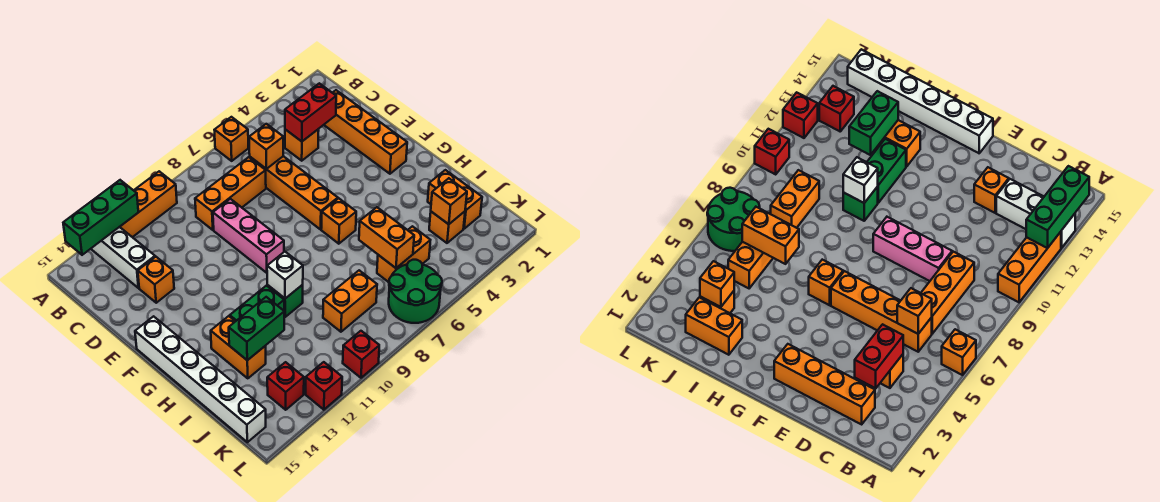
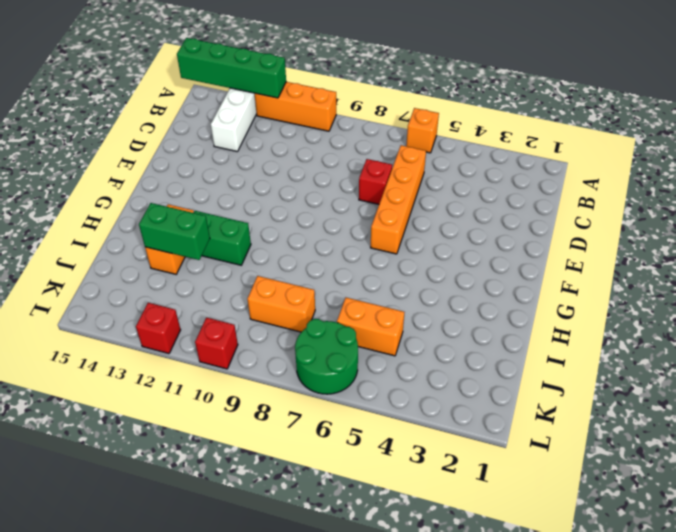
green brick A12:A15 level 2 -> green brick A12:A14 level 2
red brick D7 level 1 -> red brick K13 level 1
none -> orange brick C2:F2 level 1
none -> orange brick C4 level 1
none -> orange brick C7:C9 level 1

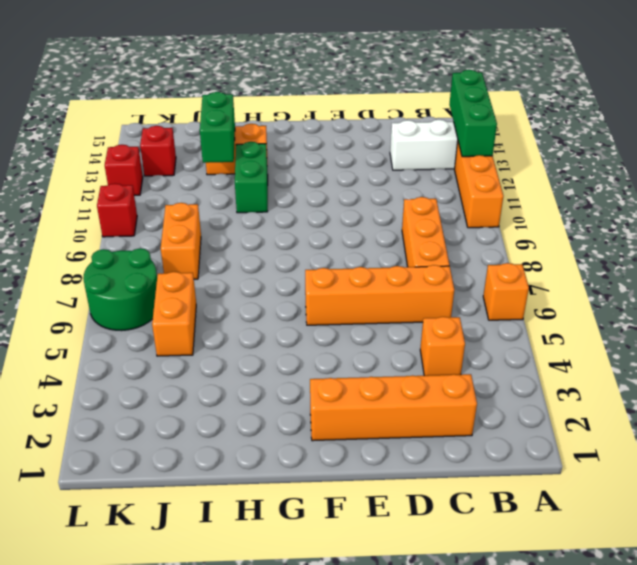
none -> pink brick D9:F9 level 1
none -> orange brick D13 level 1
none -> white brick F15:K15 level 1

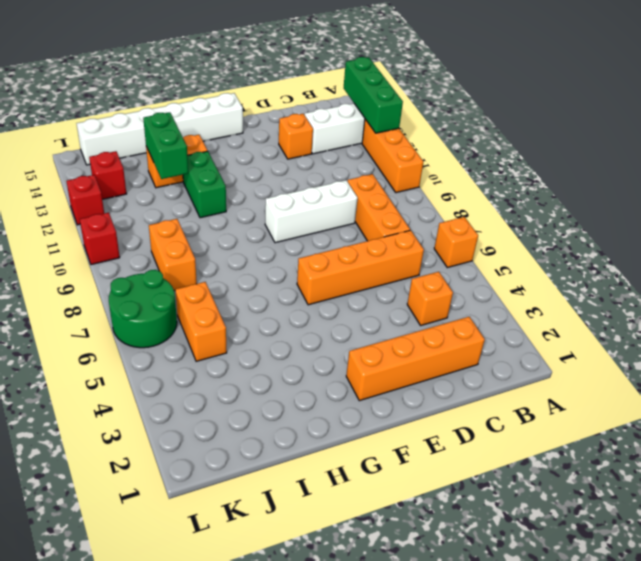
white brick D9:F9 level 1 -> pink brick D9:F9 level 1
none -> orange brick G6 level 1
none -> green brick H10 level 1
none -> orange brick I2:J2 level 1

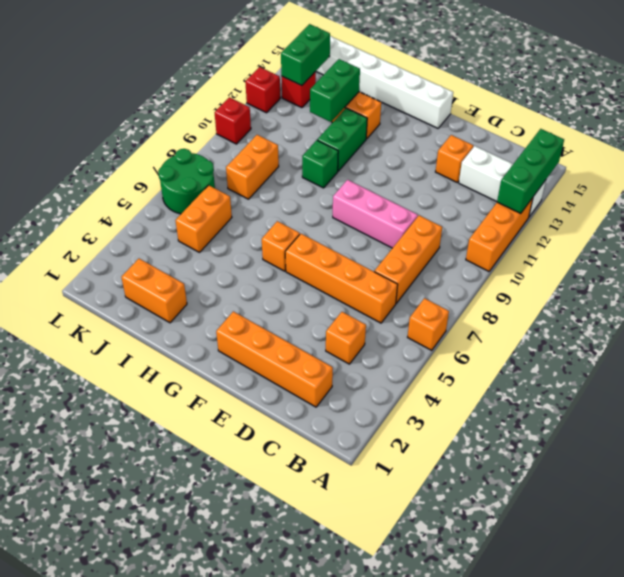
green brick K13:K14 level 2 -> none
none -> orange brick J3 level 1
none -> red brick C3:C4 level 2
none -> orange brick C6 level 2

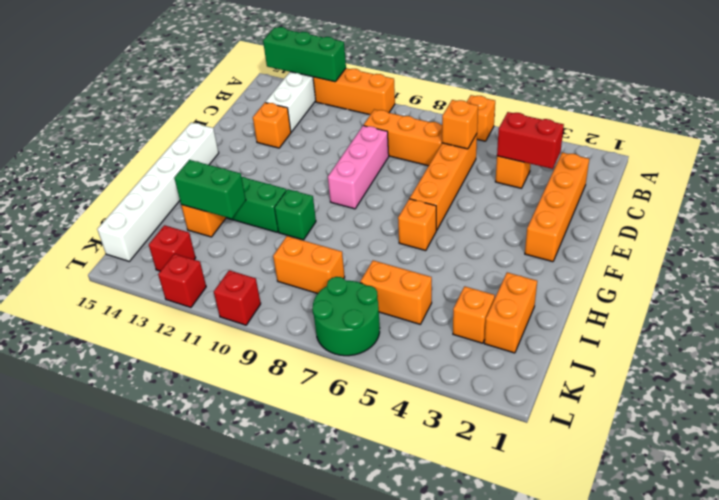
none -> white brick H10 level 2
none -> orange brick I6:J6 level 2
none -> orange brick J3 level 2

